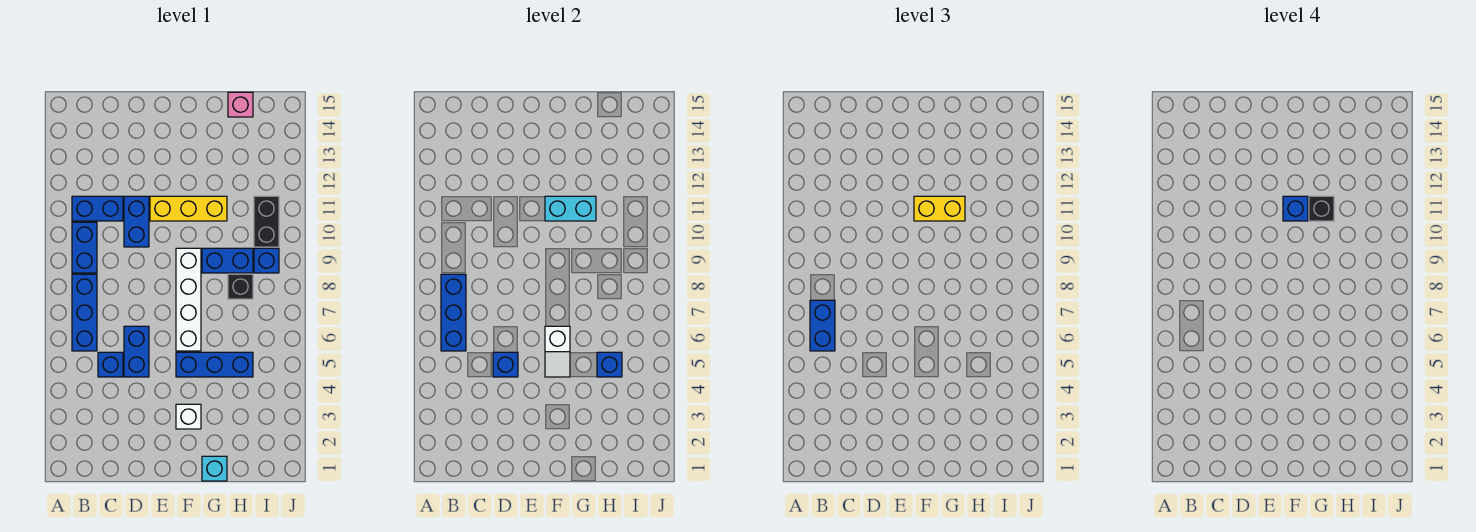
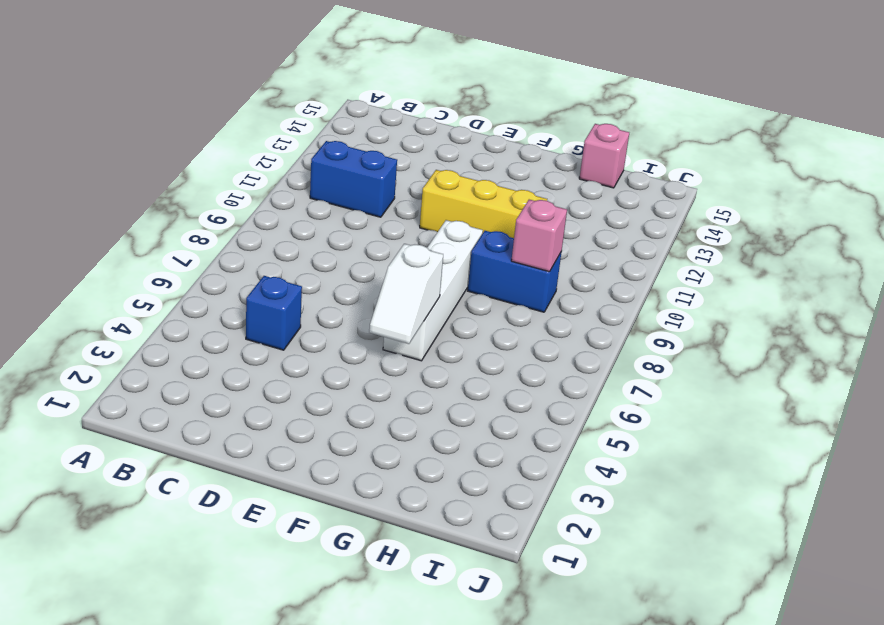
pink brick H9 level 2 -> none
none -> blue brick B6:B8 level 1
none -> blue brick B9:B10 level 1
none -> blue brick D5:D6 level 1

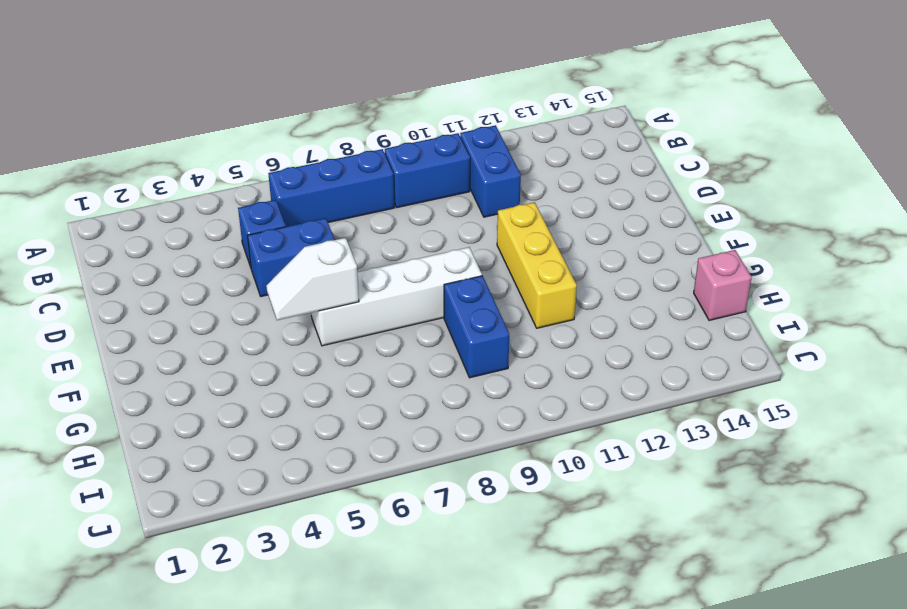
none -> blue brick D10:D11 level 1
none -> white brick F3 level 1
none -> blue brick F5:H5 level 1

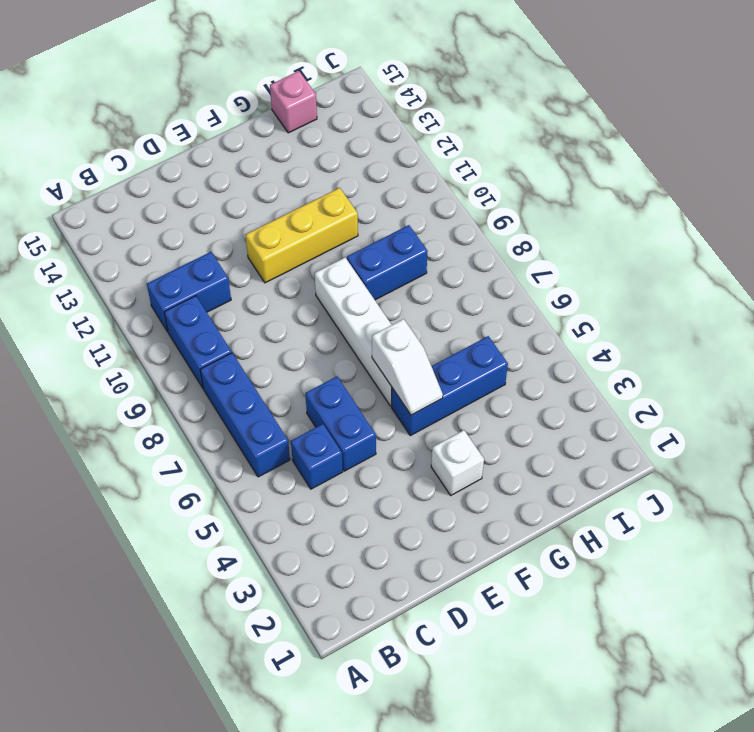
none -> blue brick D10:D11 level 1
none -> cyan brick G1 level 1
none -> black brick H8 level 1

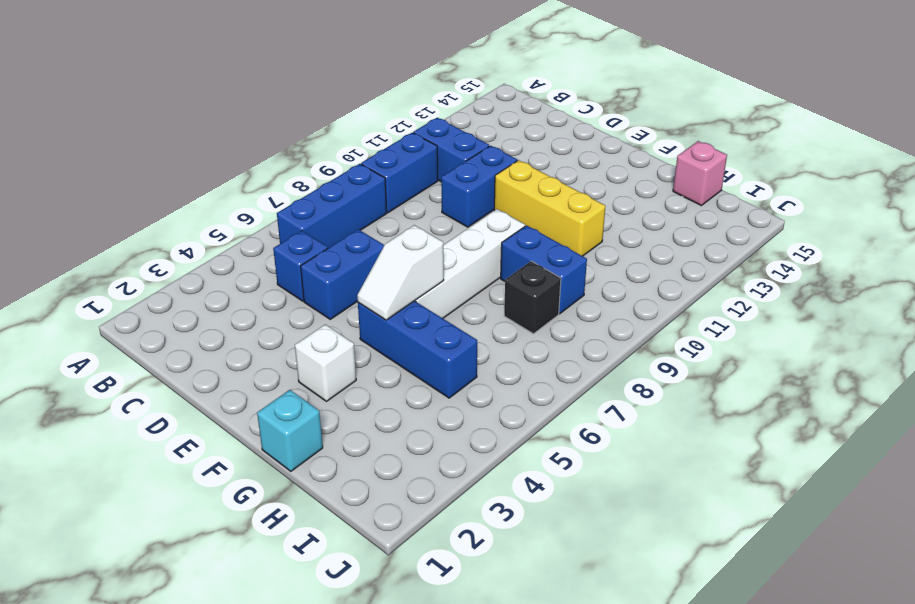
none -> blue brick I9 level 1
none -> black brick I10:I11 level 1
none -> blue brick B6:B8 level 2

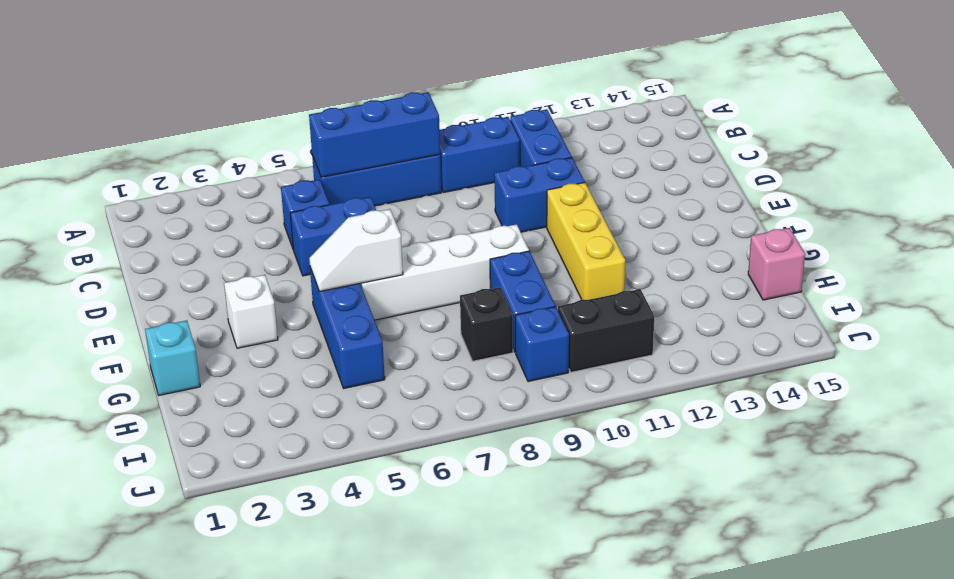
none -> blue brick D5 level 2
none -> cyan brick F11:G11 level 2
none -> blue brick H5 level 2

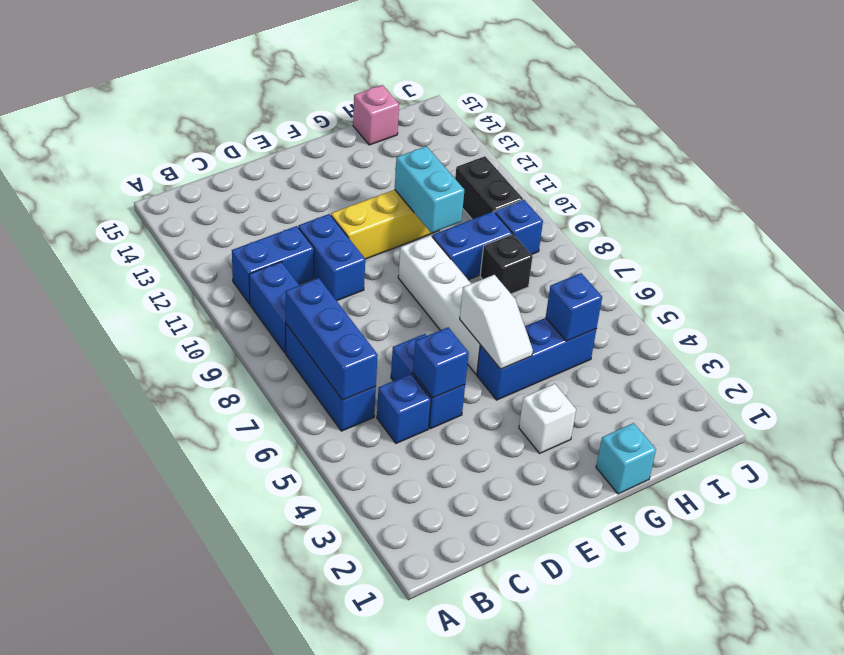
cyan brick G10:G11 level 2 -> cyan brick F11:G11 level 2
none -> blue brick B6:B7 level 3
none -> yellow brick F11:G11 level 3
none -> blue brick F11 level 4

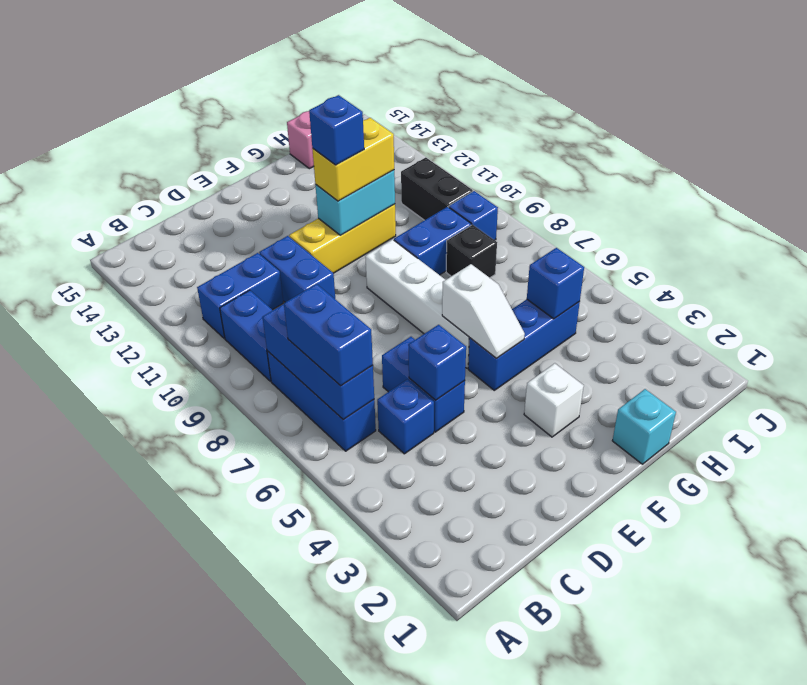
none -> black brick G11 level 4

